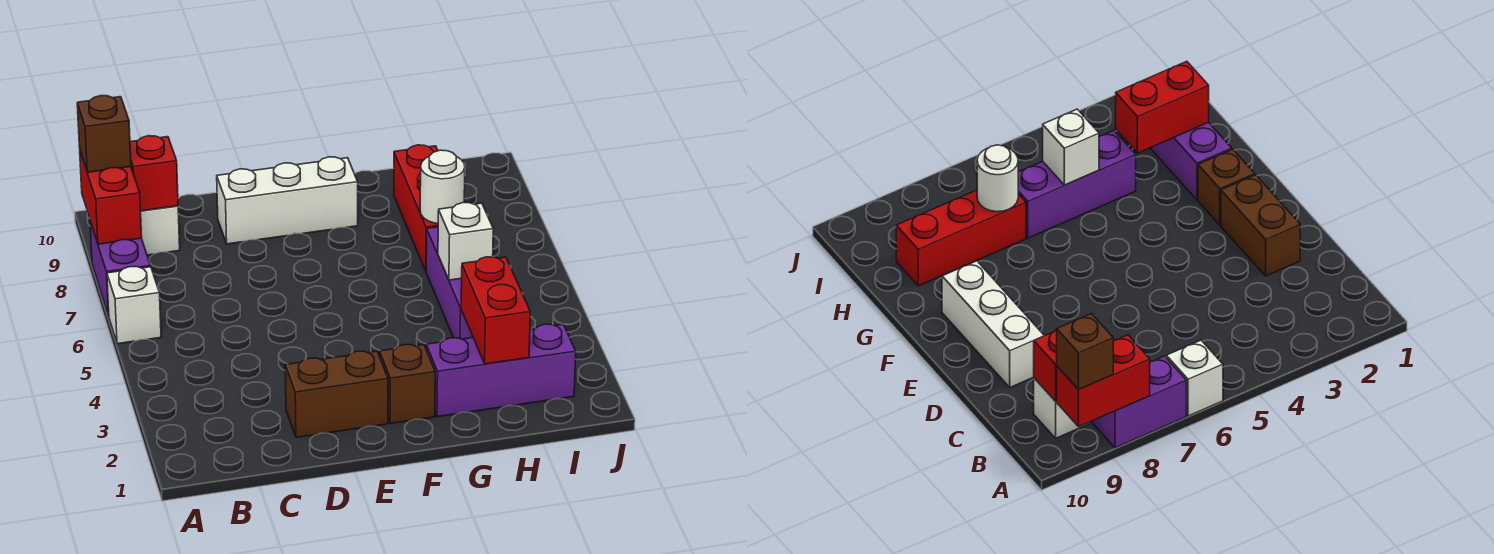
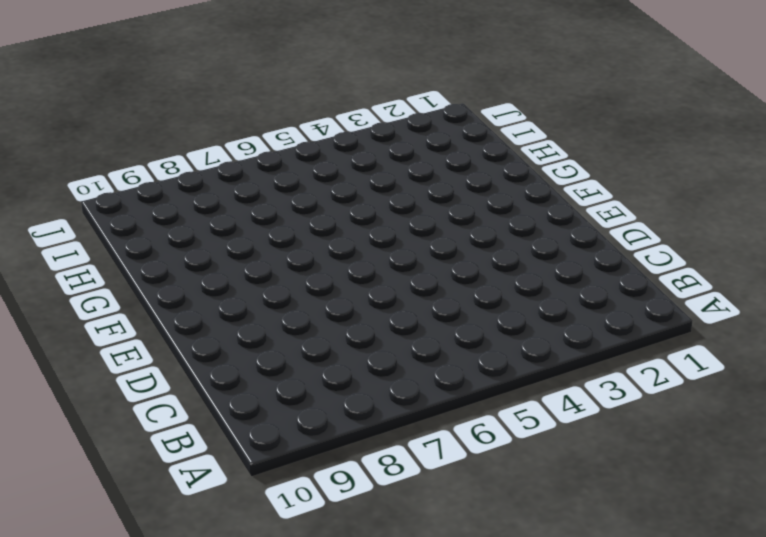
none -> white brick A6 level 1
none -> purple brick A7:A8 level 1
none -> white brick B9 level 1

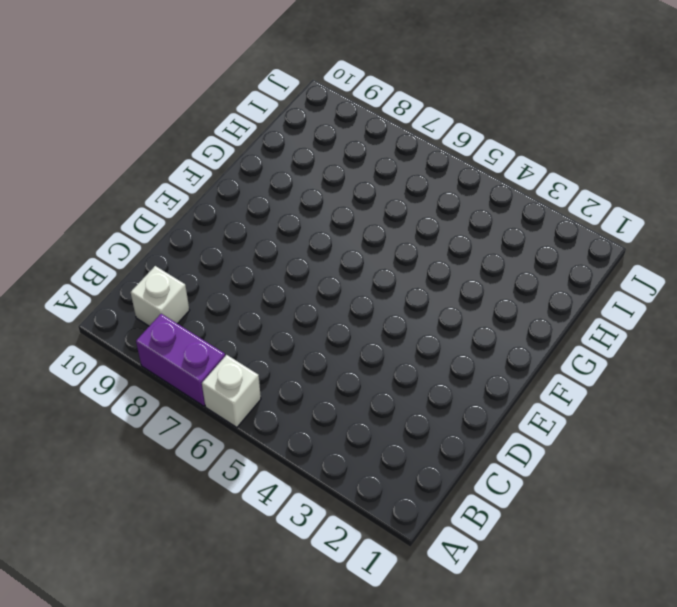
none -> brown brick D2:E2 level 1
none -> white brick D9:F9 level 1
none -> brown brick F2 level 1

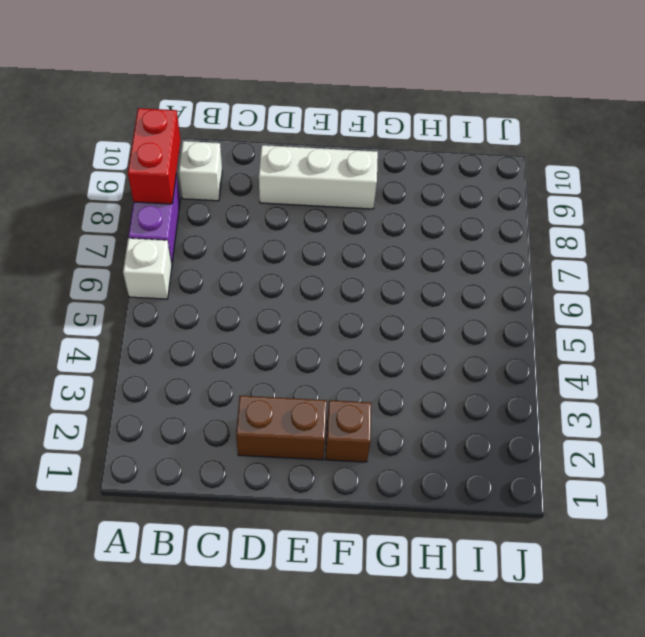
none -> purple brick G2:I2 level 1
none -> purple brick H4:H6 level 1
none -> red brick H7:H9 level 1

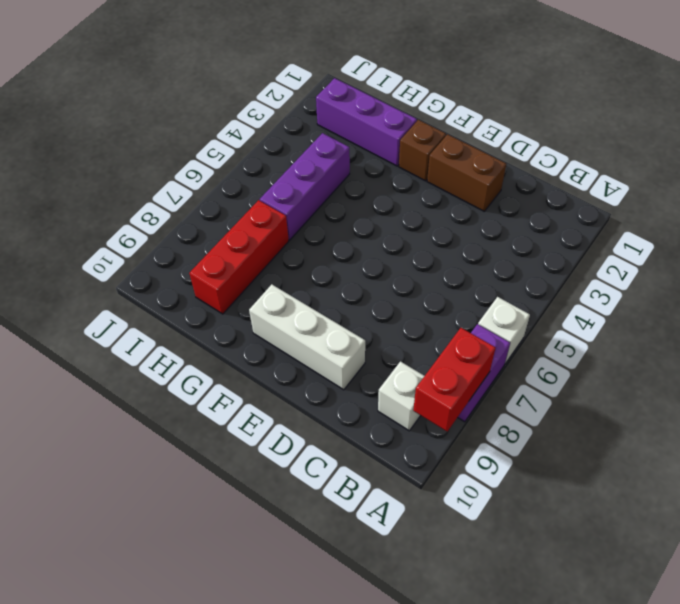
none -> red brick B9 level 2
none -> red brick H2:H3 level 2
none -> white brick H5 level 2

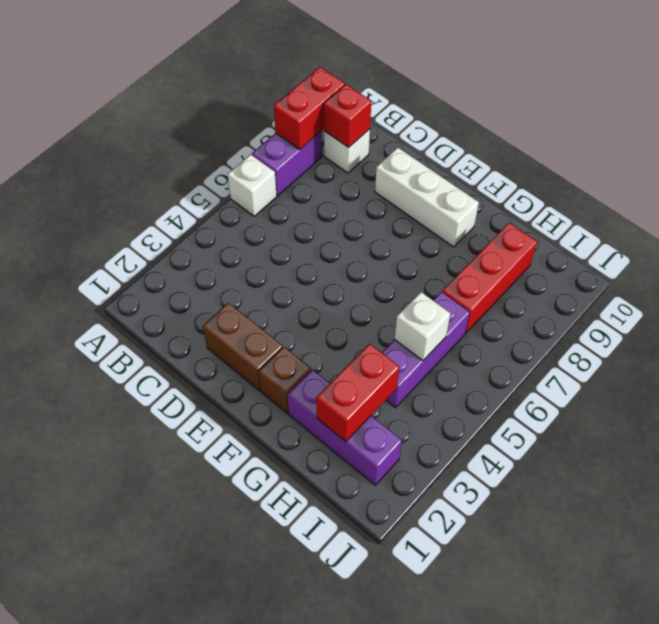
none -> white round brick H7 level 2
none -> brown brick A9 level 3

